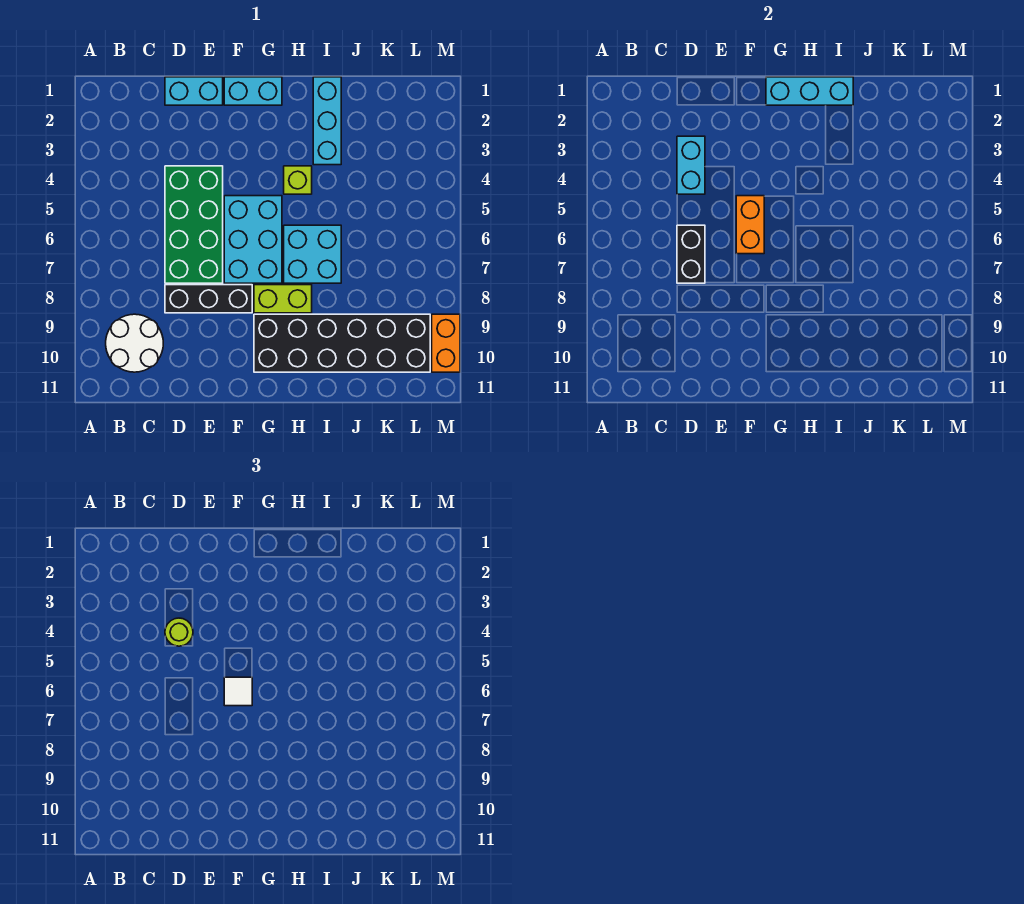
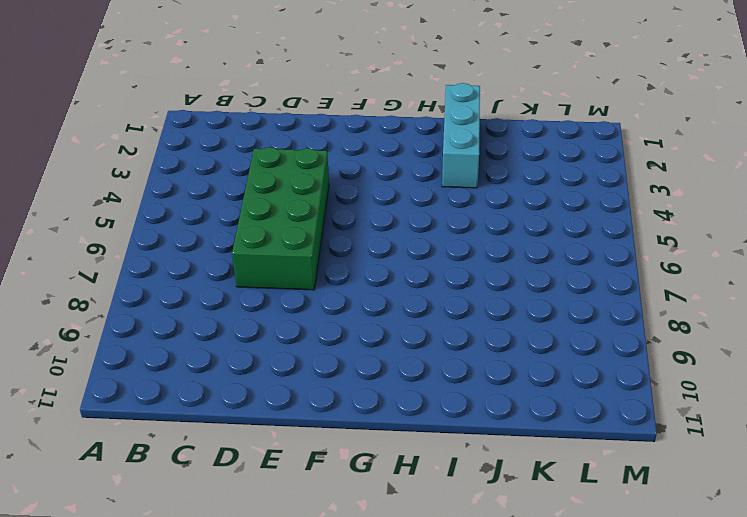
none -> white round brick B9:C10 level 1
none -> cyan brick D1:E1 level 1
none -> black brick D8:F8 level 1

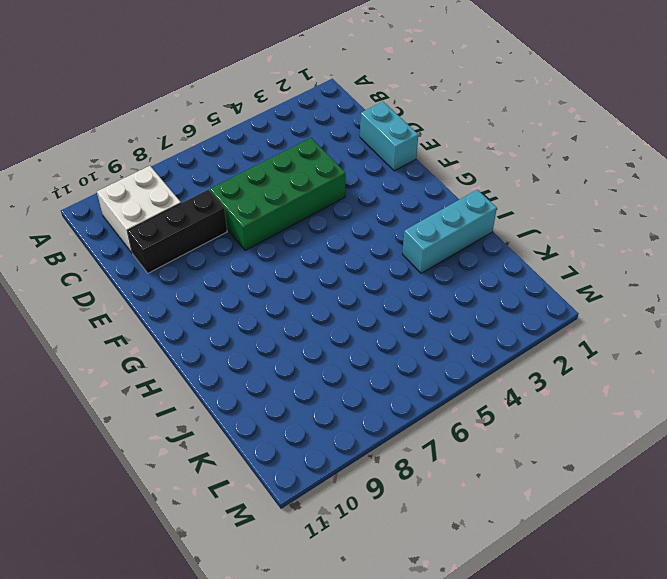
white brick B9:C10 level 1 -> white round brick B9:C10 level 1
black brick D8:D10 level 1 -> black brick D8:F8 level 1
none -> cyan brick F1:G1 level 1
none -> cyan brick F5:G7 level 1
none -> lime brick G8:H8 level 1

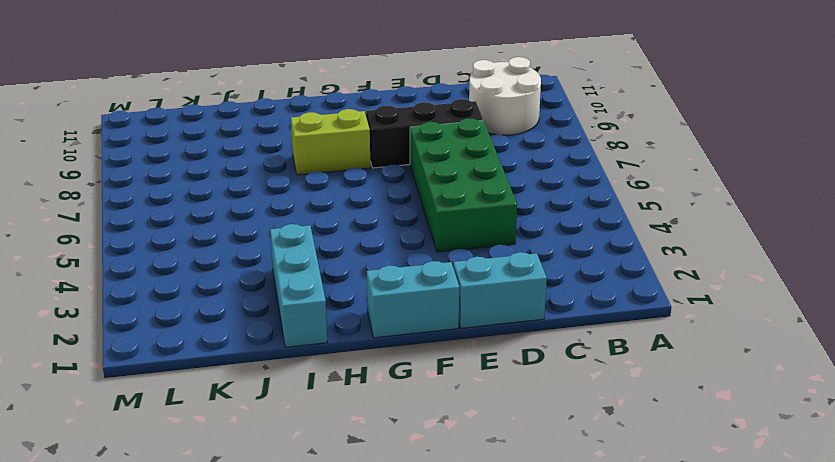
none -> cyan brick F5:G7 level 1
none -> black brick G9:L10 level 1
none -> lime brick H4 level 1

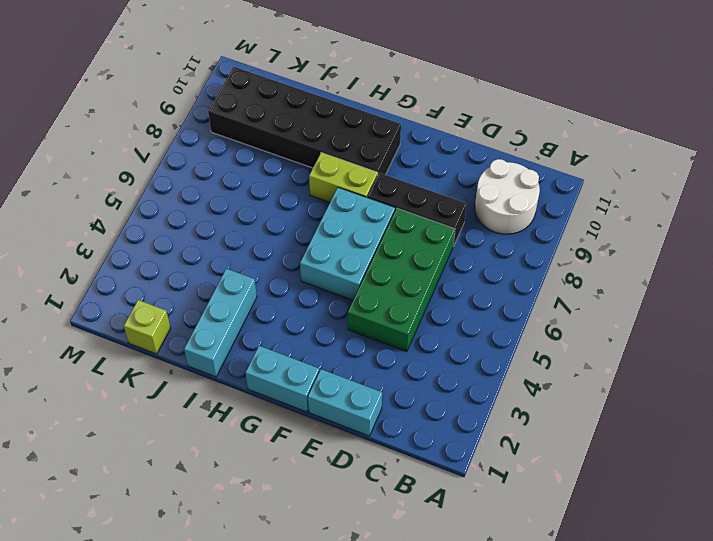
lime brick K1 level 1 -> lime brick H4 level 1
none -> cyan brick H6:I7 level 1
none -> orange brick M9:M10 level 1
none -> cyan brick D3:D4 level 2

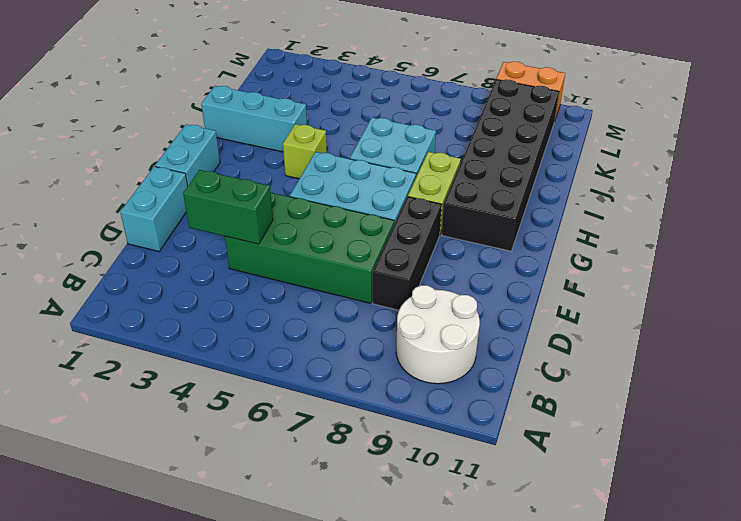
green brick D3:D4 level 2 -> cyan brick D3:D4 level 2
none -> black brick D6:D7 level 2
none -> orange brick F5:F6 level 2
none -> cyan brick G1:I1 level 2

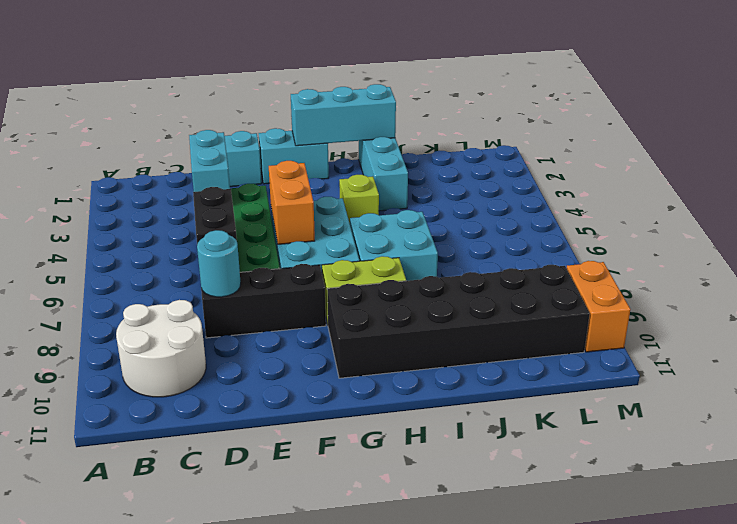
cyan round brick D8 level 2 -> none
none -> lime round brick D4 level 3
none -> white tile F6 level 3

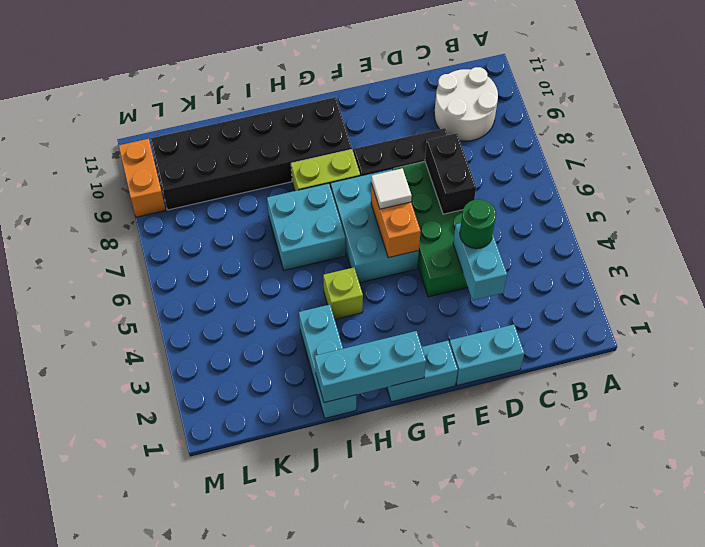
green round brick D4 level 3 -> lime round brick D4 level 3

